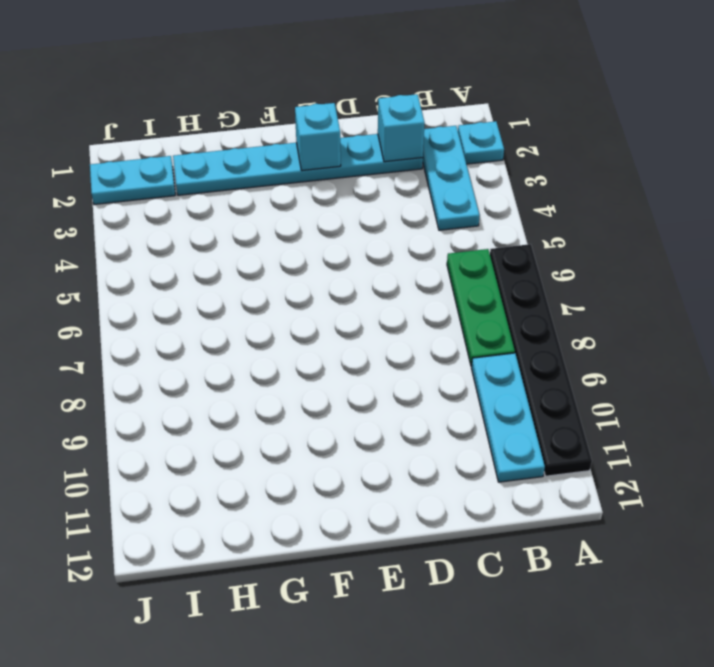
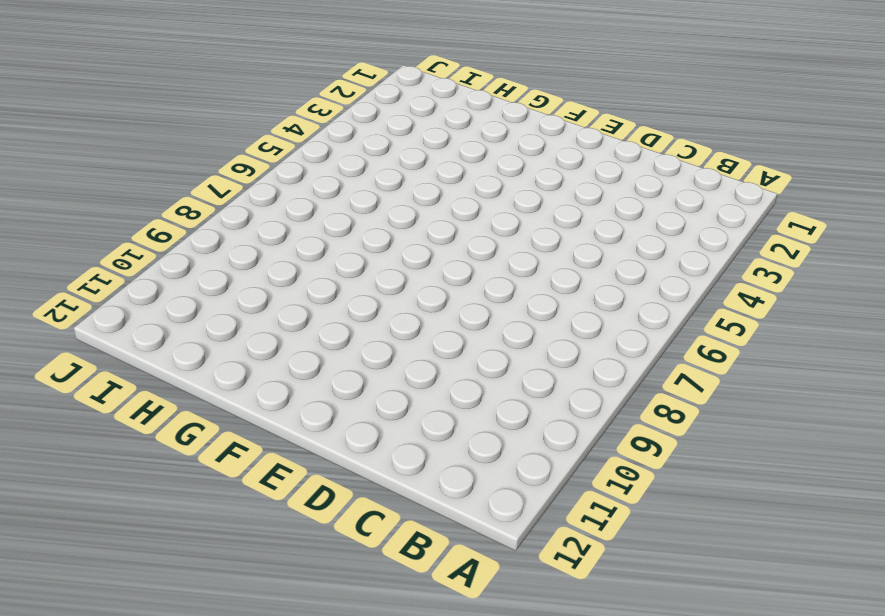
none -> cyan plate A2 level 1
none -> black plate A6:A11 level 1

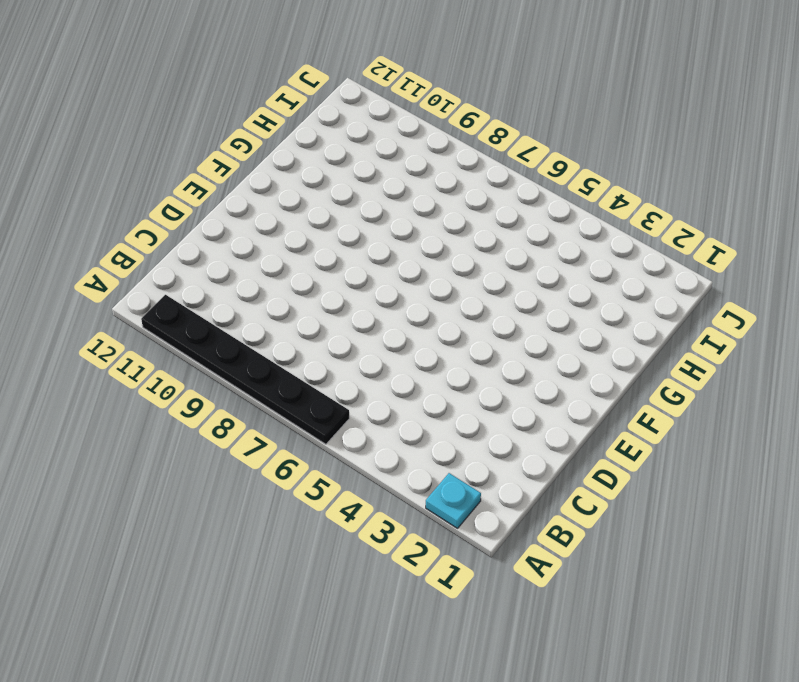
none -> cyan plate B2:B4 level 1
none -> green plate B6:B8 level 1

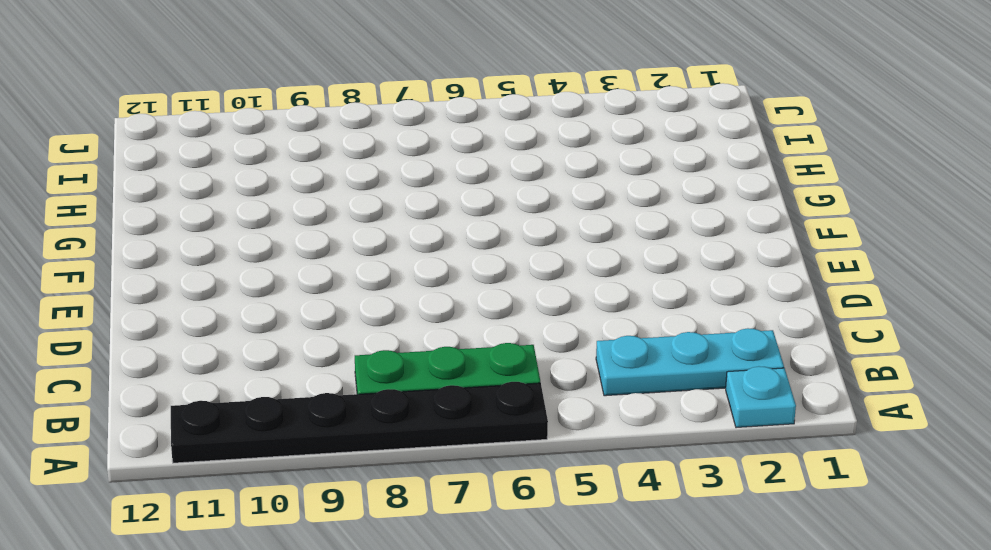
none -> cyan plate B9:B11 level 1
none -> cyan plate C2:H2 level 1

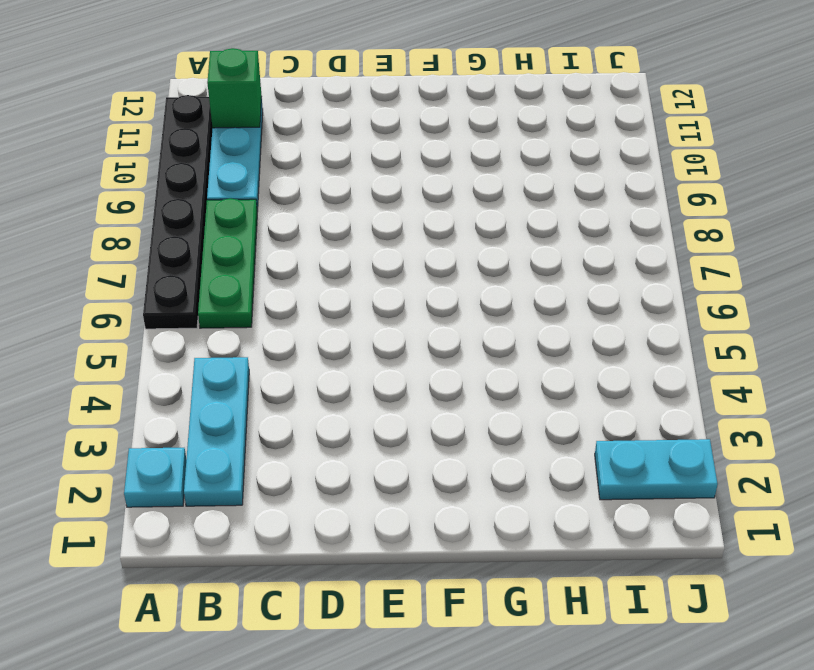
green brick B11 level 2 -> none
none -> cyan plate C2:H2 level 1
none -> cyan brick C2 level 2

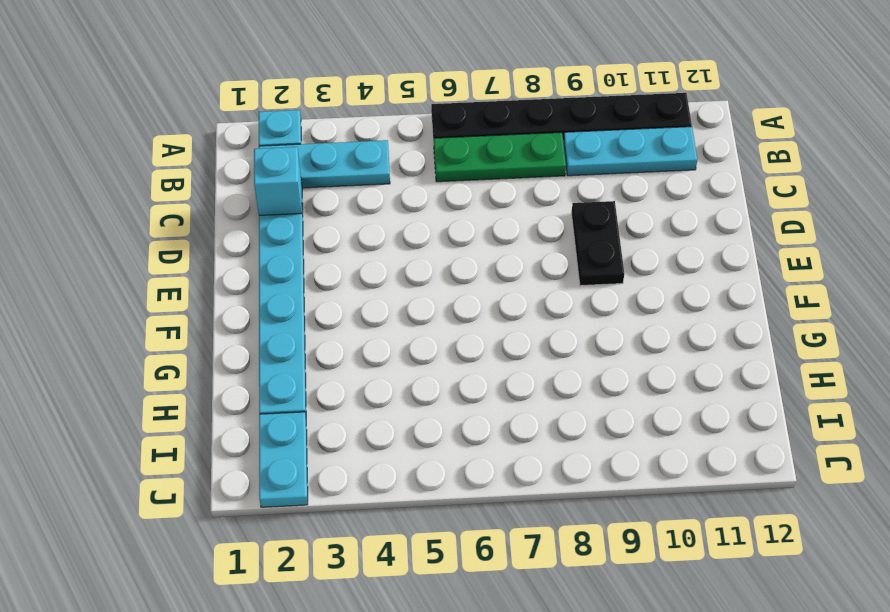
black plate D9:E9 level 1 -> none
none -> cyan brick E2 level 2

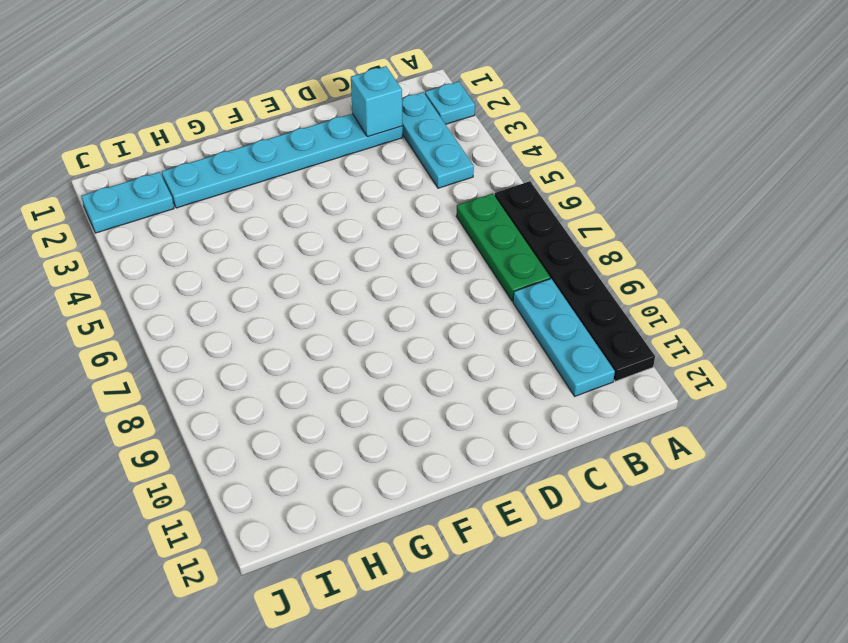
none -> cyan brick E2 level 2

